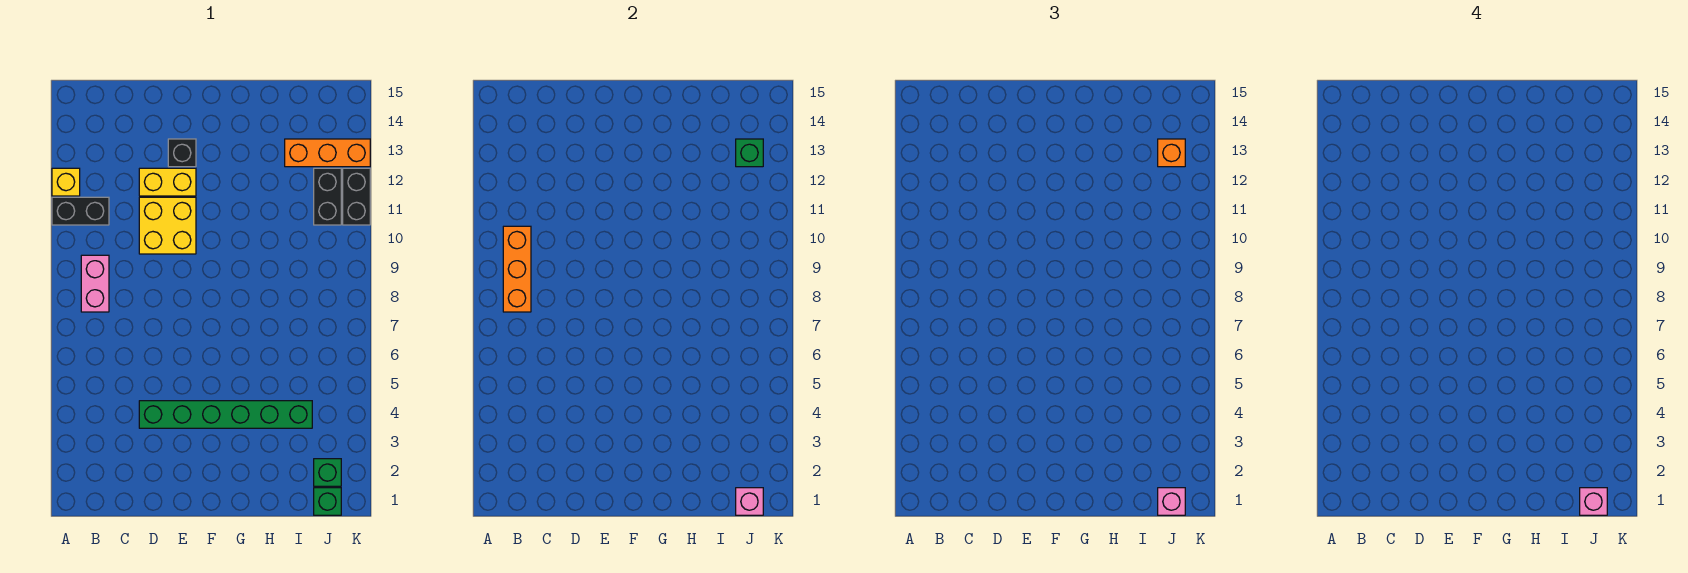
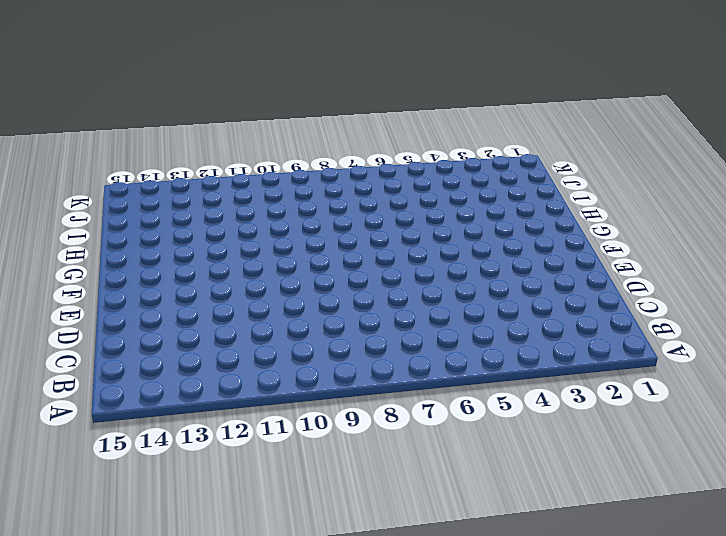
none -> black brick A11:B11 level 1
none -> yellow brick A12 level 1
none -> pink brick B8:B9 level 1

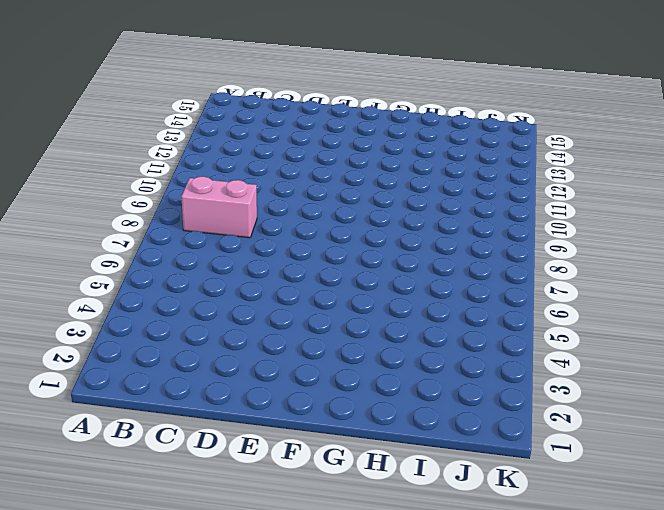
pink brick B8:C8 level 1 -> pink brick B8:B9 level 1
none -> black brick A11:B11 level 1
none -> yellow brick A12 level 1
none -> green brick D4:I4 level 1

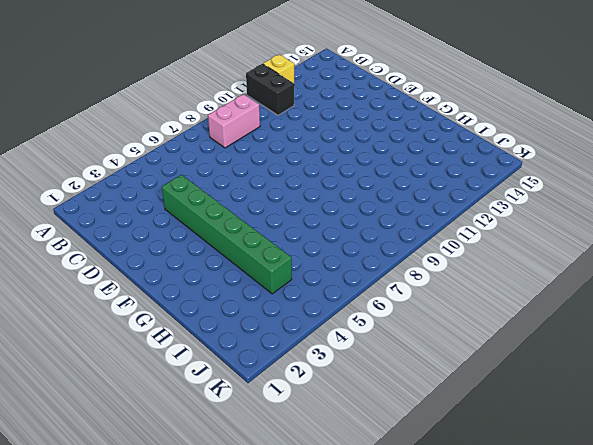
none -> yellow brick D10:E11 level 1
none -> yellow brick D12:E12 level 1
none -> black brick E13 level 1

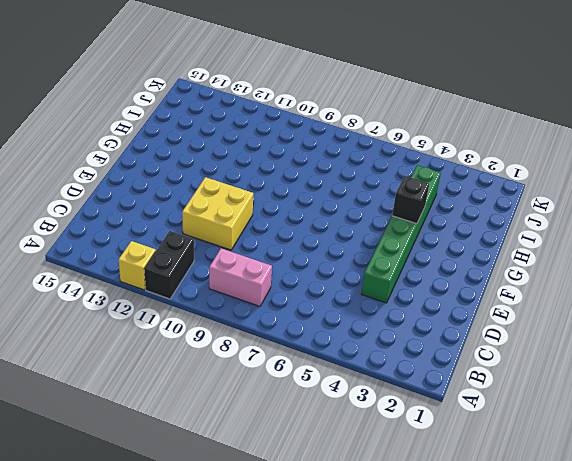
black brick G4 level 2 -> black brick E13 level 1
none -> yellow brick D12:E12 level 1
none -> orange brick I13:K13 level 1
none -> green brick J1 level 1

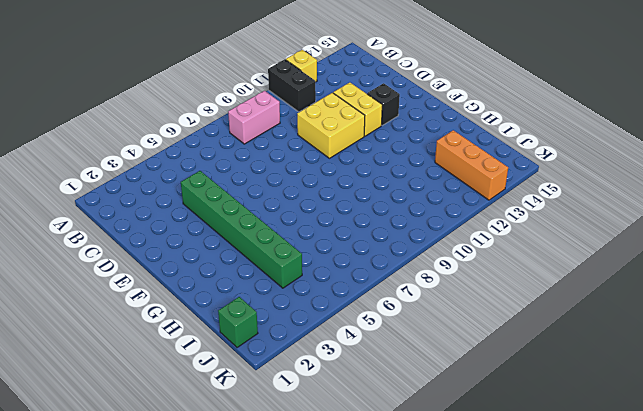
none -> green brick J2 level 1
none -> black brick J11:J12 level 1
none -> black brick K11:K12 level 1

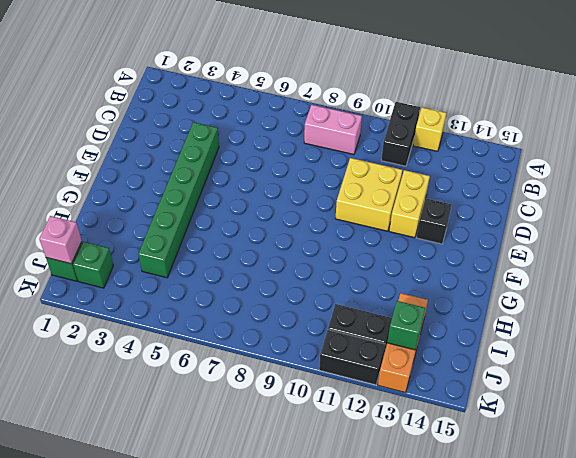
none -> orange brick B8:B10 level 2
none -> pink brick J1 level 3
none -> orange brick J13 level 3

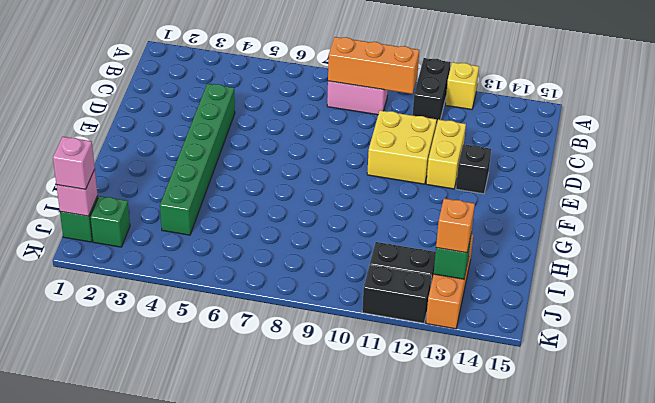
none -> pink brick J1 level 4

